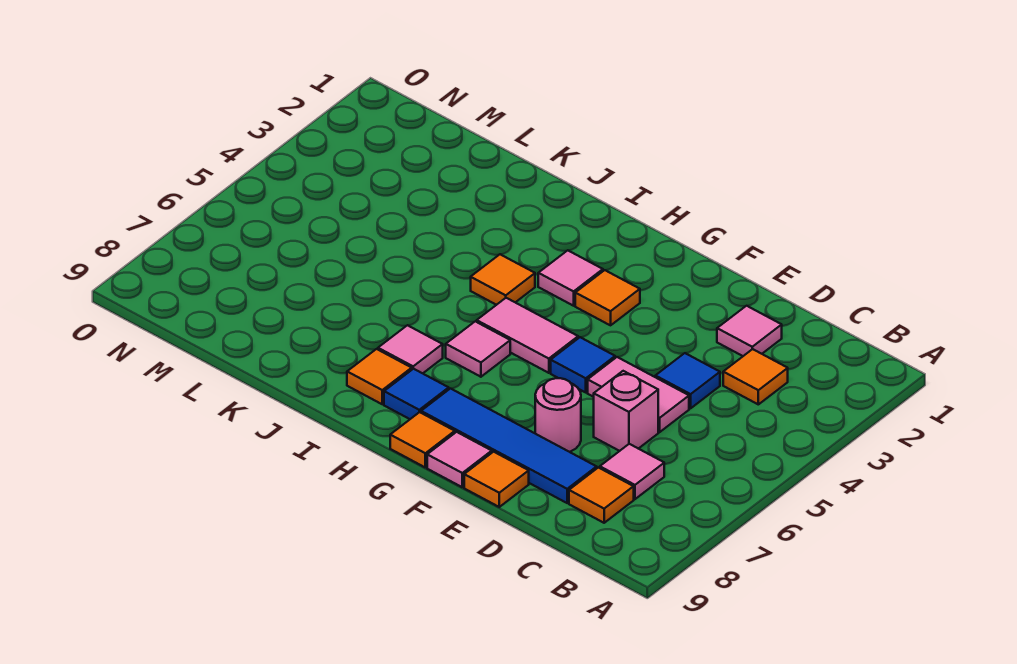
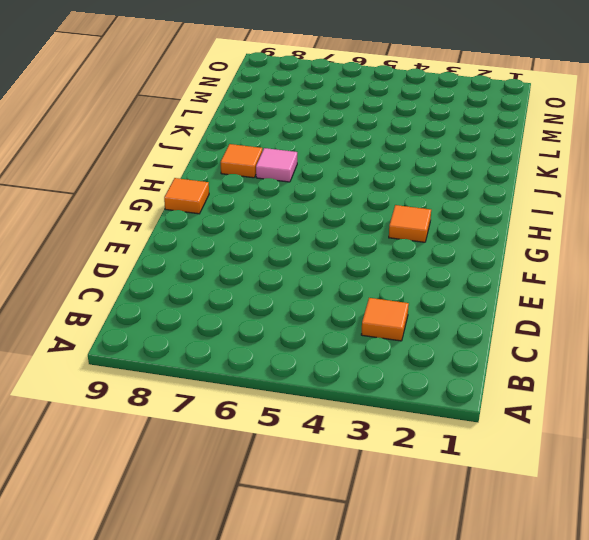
none -> pink tile C7 level 1
none -> orange tile C8 level 1
none -> pink tile D2 level 1

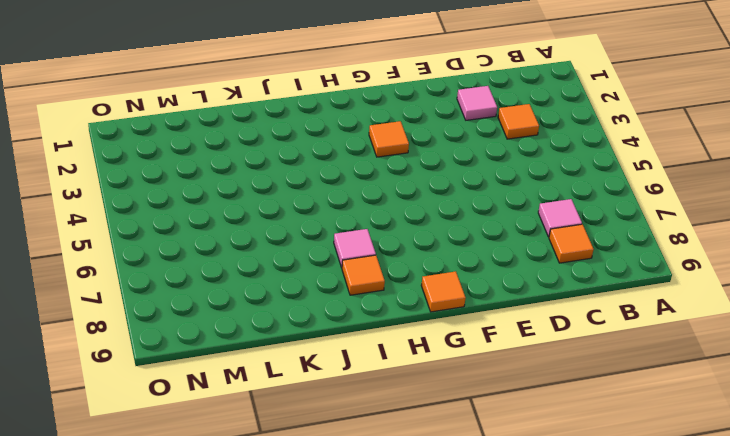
none -> blue tile D4 level 1
none -> pink tile D5:E5 level 1
none -> pink brick D6 level 1

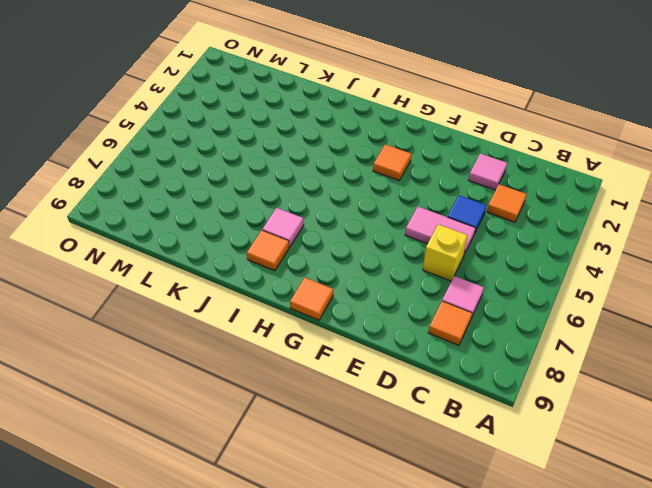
yellow brick D6 level 1 -> pink brick D6 level 1
none -> blue tile D8:G8 level 1
none -> pink round brick E7 level 1
none -> orange tile E9 level 1

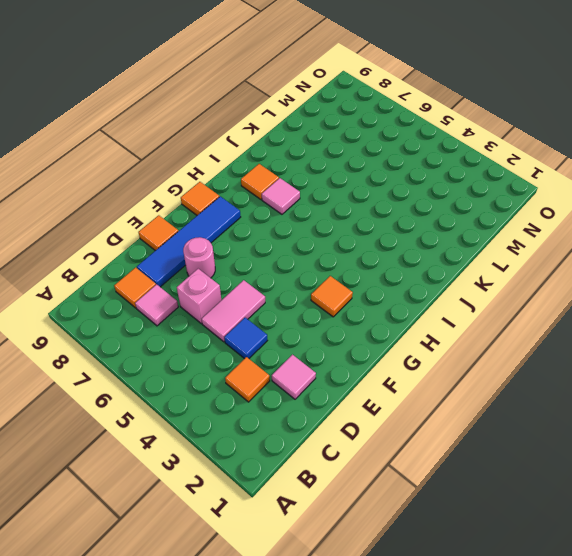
none -> blue tile F5 level 1
none -> pink tile F9 level 1
none -> pink tile G5:H5 level 1

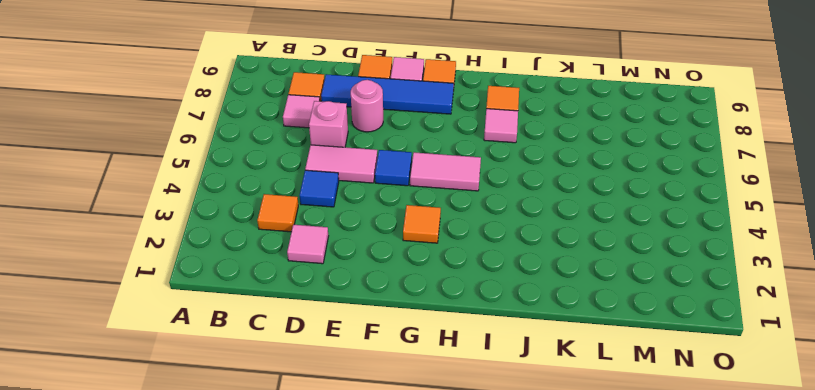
none -> pink tile H3 level 1
none -> pink tile H6 level 1
none -> blue tile H8 level 1

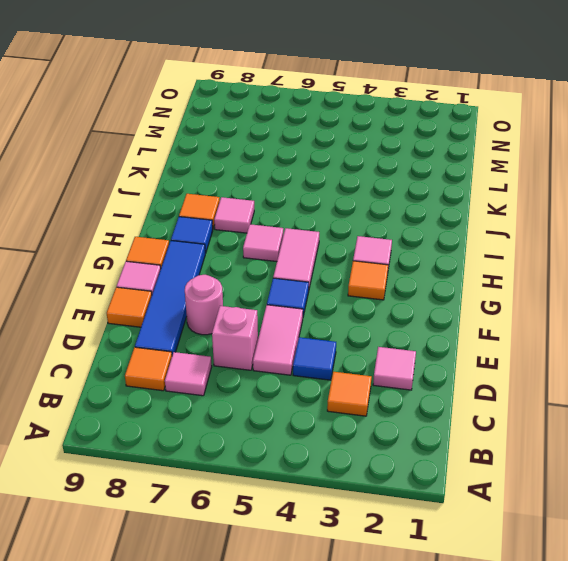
none -> orange tile I4 level 1

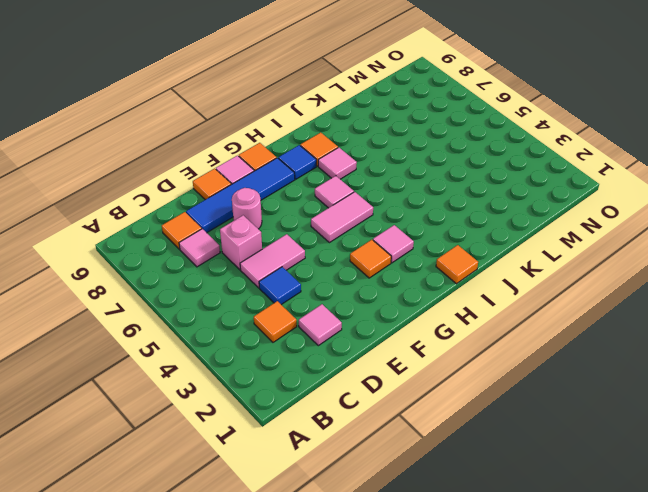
orange tile I1 level 1 -> orange tile I4 level 1
none -> blue tile F5 level 1

